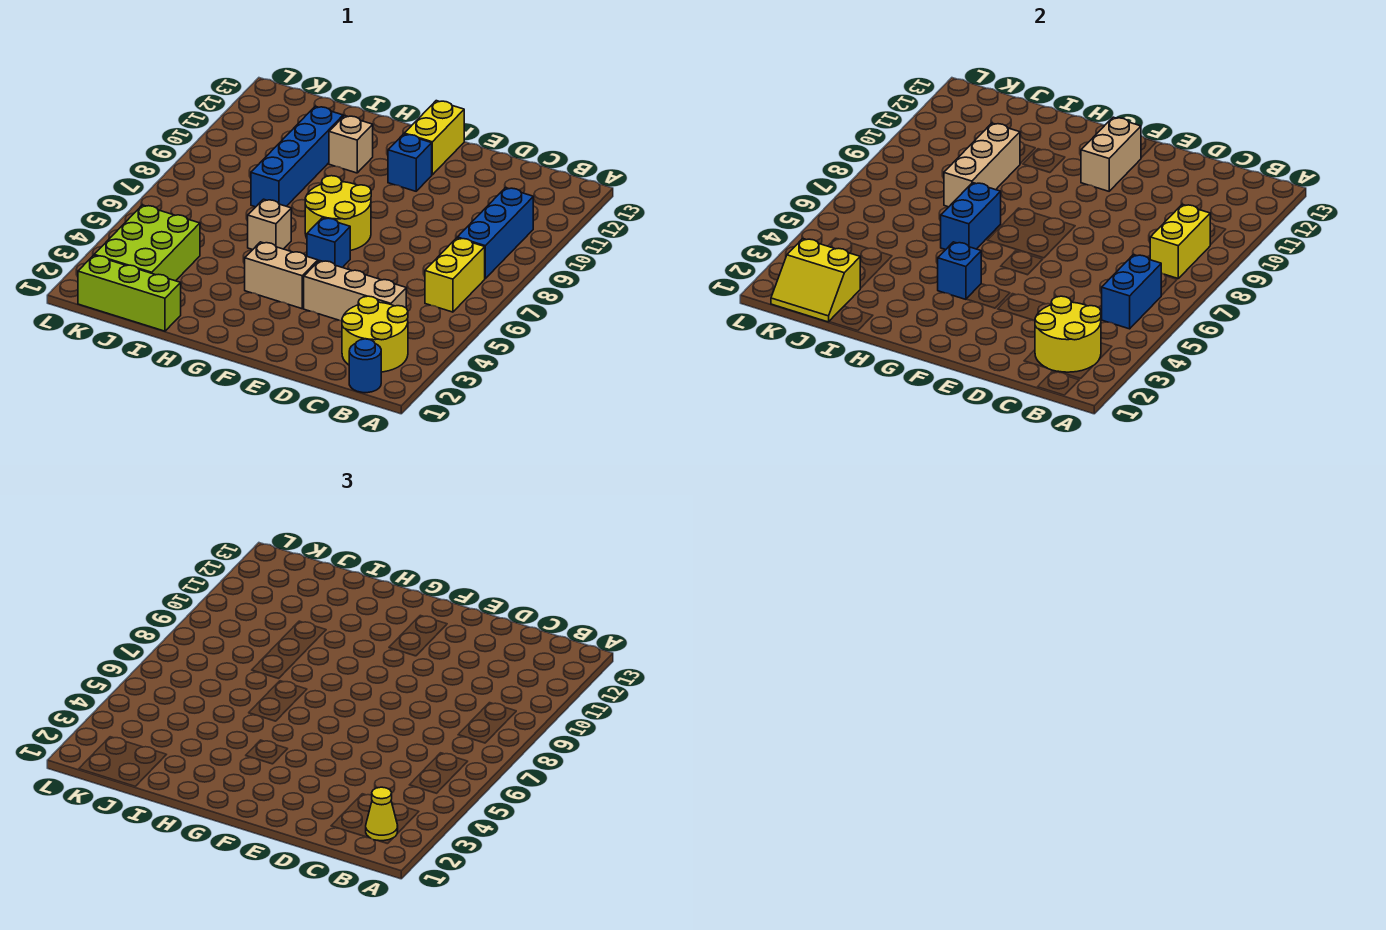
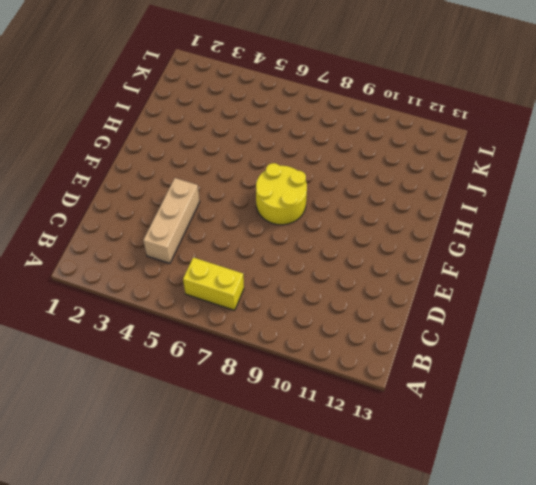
none -> blue round brick B1 level 1
none -> yellow round brick B2:C3 level 1
none -> blue brick B8:B10 level 1

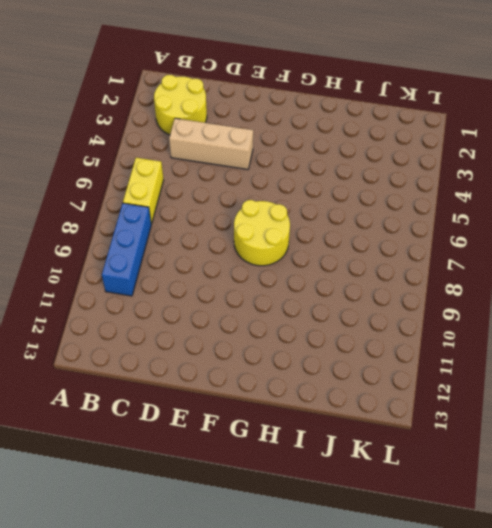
none -> blue round brick B1 level 1
none -> tan brick F4:G4 level 1
none -> blue brick F6 level 1

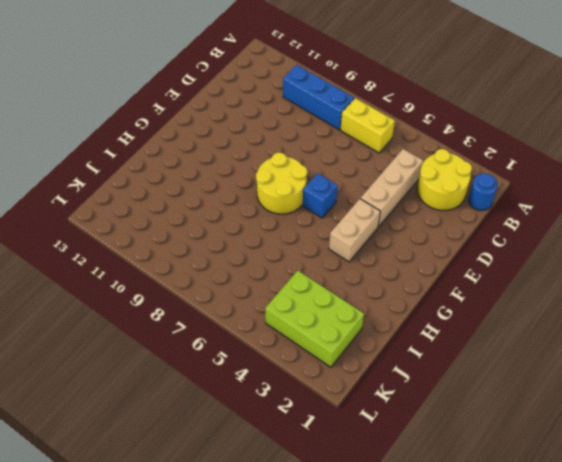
none -> blue brick F11 level 1
none -> yellow brick F12:F13 level 1
none -> tan brick H6 level 1

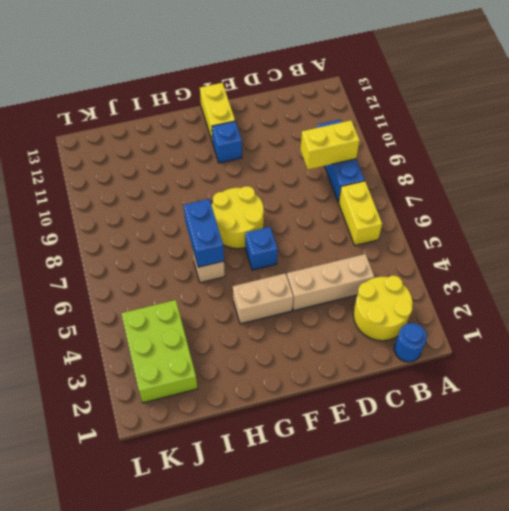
yellow brick B9:C9 level 2 -> yellow brick B8:B9 level 2
none -> tan brick H11 level 1
none -> lime brick I1:K1 level 1
none -> blue brick I8:I11 level 1

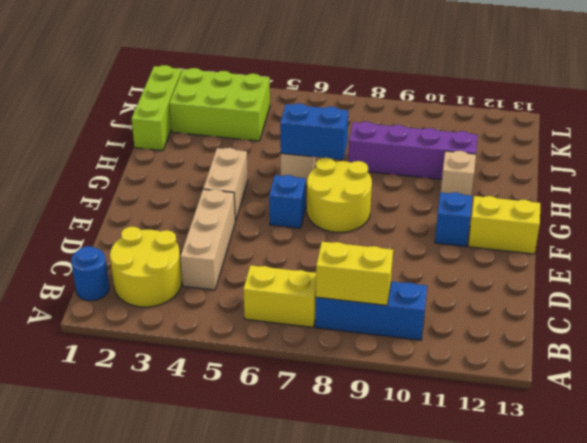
purple brick I8:I11 level 1 -> blue brick I8:I11 level 1
none -> yellow round brick B2:C3 level 2
none -> blue brick B5:B6 level 2
none -> tan brick F11:F12 level 2

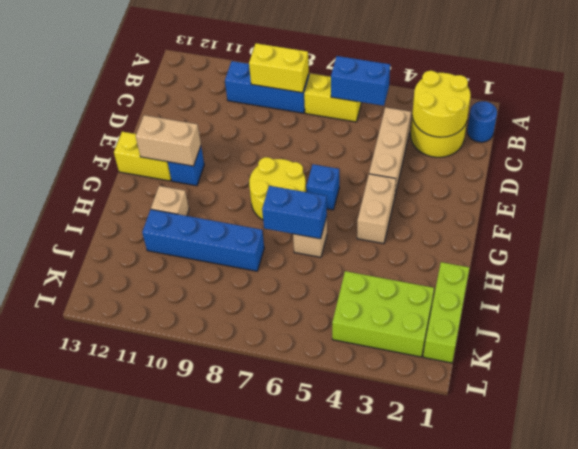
none -> blue brick G4 level 2
none -> tan brick I8:I10 level 2
none -> yellow slope J1:K2 level 2 top 2

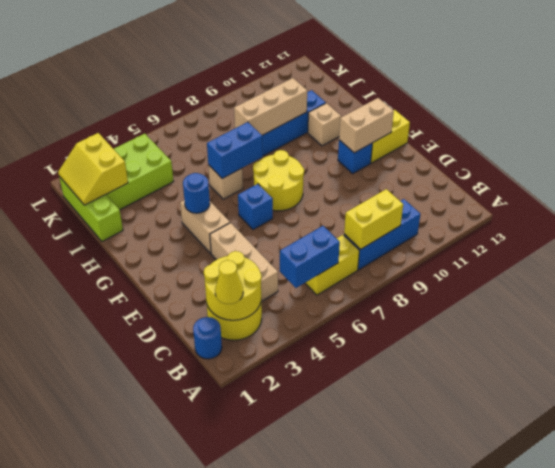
blue round brick G4 level 2 -> blue brick G4 level 2

